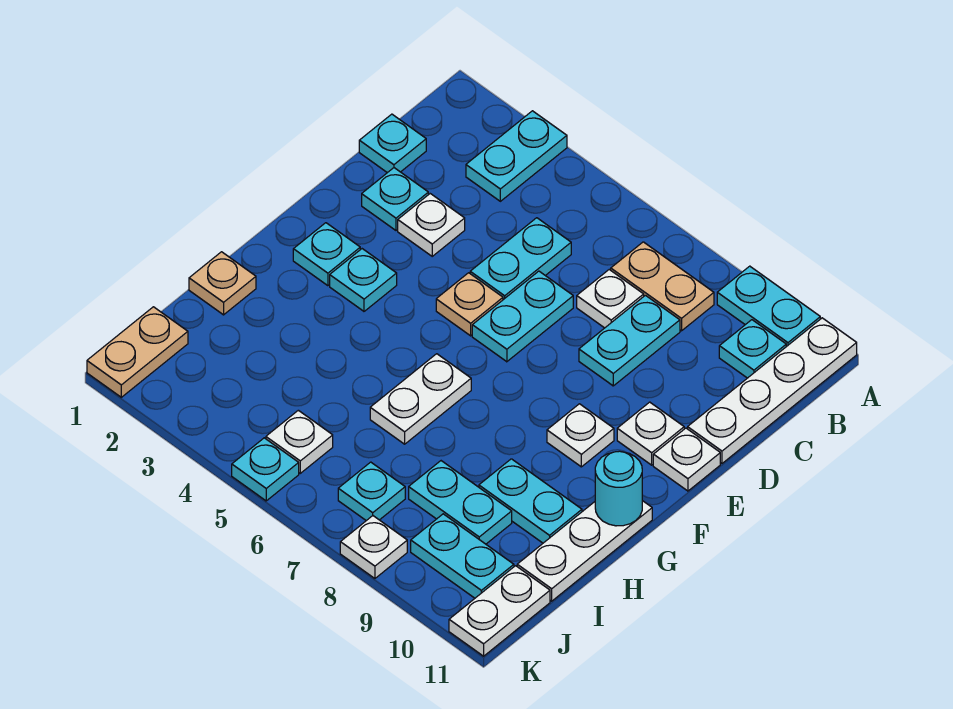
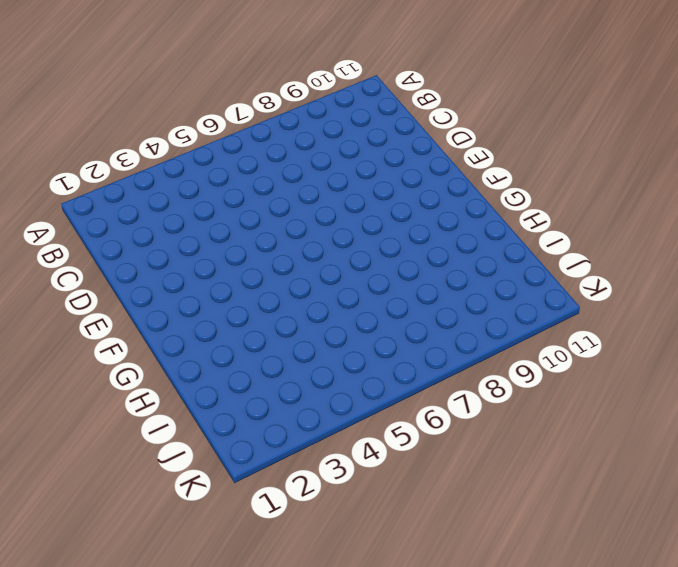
none -> cyan plate A3:B3 level 1
none -> cyan plate A9:A10 level 1
none -> white plate A11:D11 level 1
none -> tan plate B7:B8 level 1

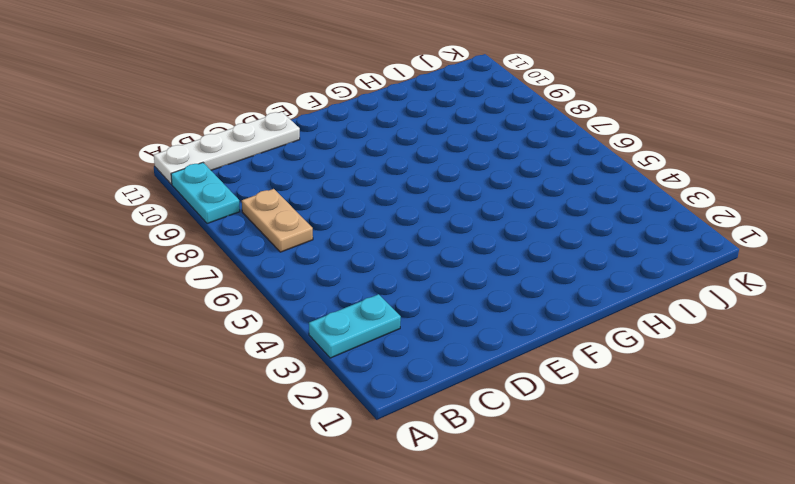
none -> cyan plate B10 level 1
none -> cyan plate C1 level 1
none -> cyan plate C5:D5 level 1
none -> white plate C7 level 1

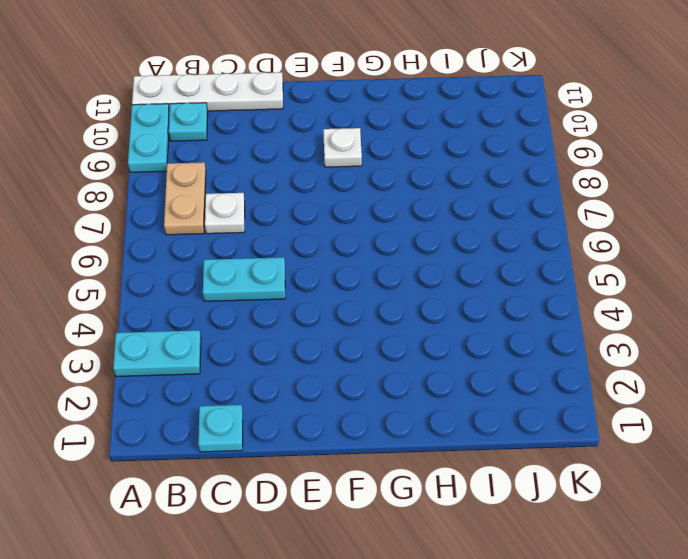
none -> cyan plate C8:D8 level 1
none -> cyan plate D2 level 1
none -> white plate D3 level 1
none -> cyan plate D6:E6 level 1

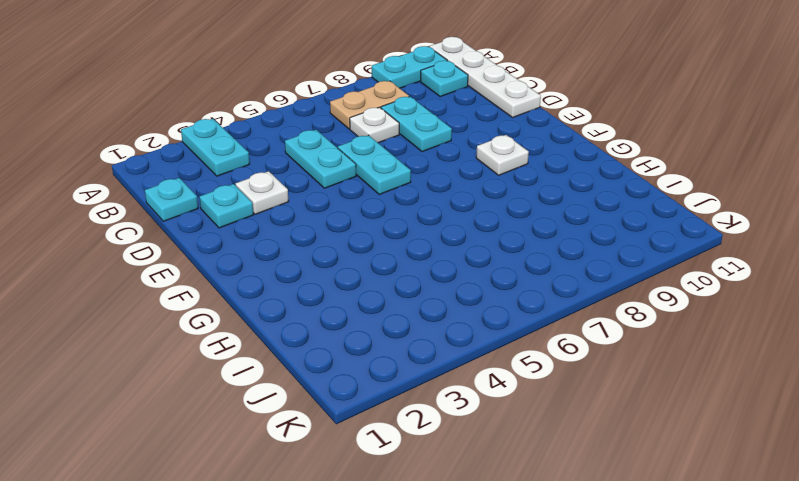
none -> tan plate E5 level 1
none -> white plate E10 level 1
none -> white plate E11 level 1
none -> cyan plate F2 level 1

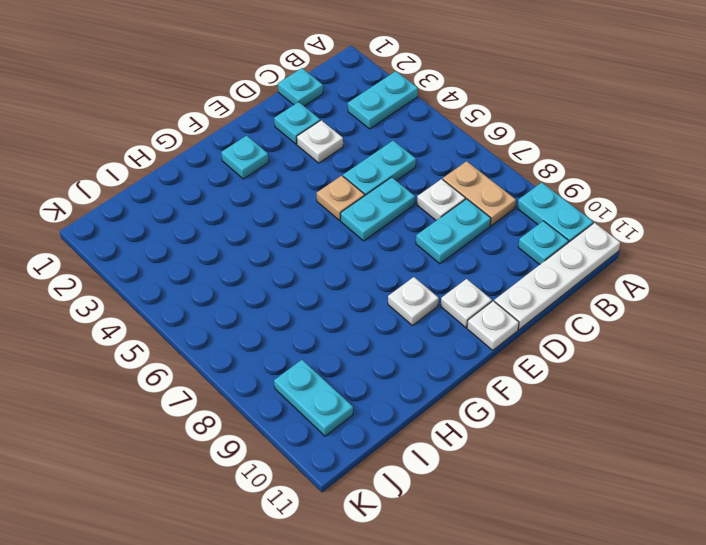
none -> cyan plate F3 level 1
none -> white plate G6:H6 level 1
none -> white plate G11:I11 level 1
none -> tan plate H1 level 1

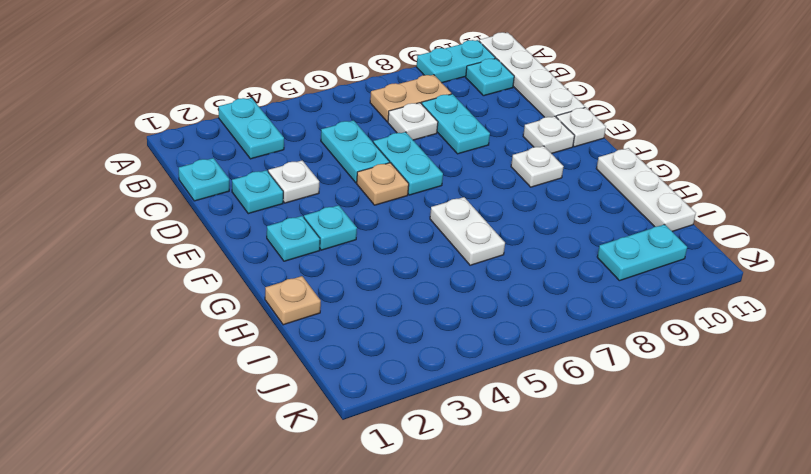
none -> cyan plate H9:H10 level 1
none -> cyan plate I8:I9 level 1
none -> tan plate J1:K1 level 1
none -> white plate J5 level 1

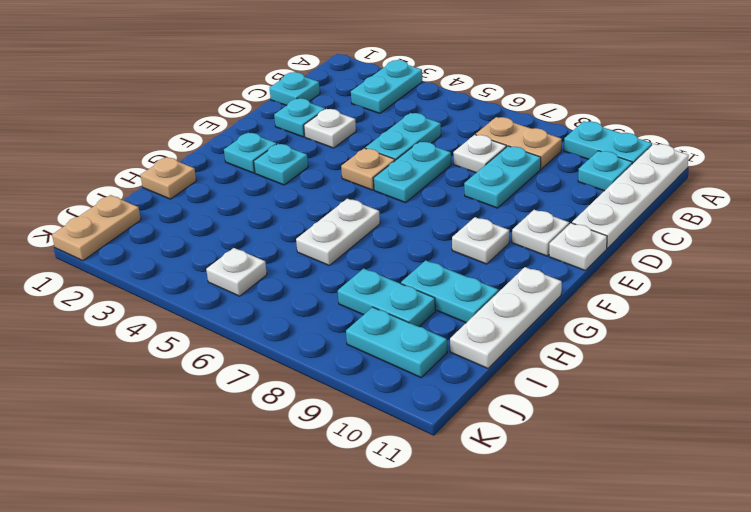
none -> cyan plate J7 level 1
none -> white plate J11:K11 level 1
none -> cyan plate K5 level 1
none -> white plate K8 level 1

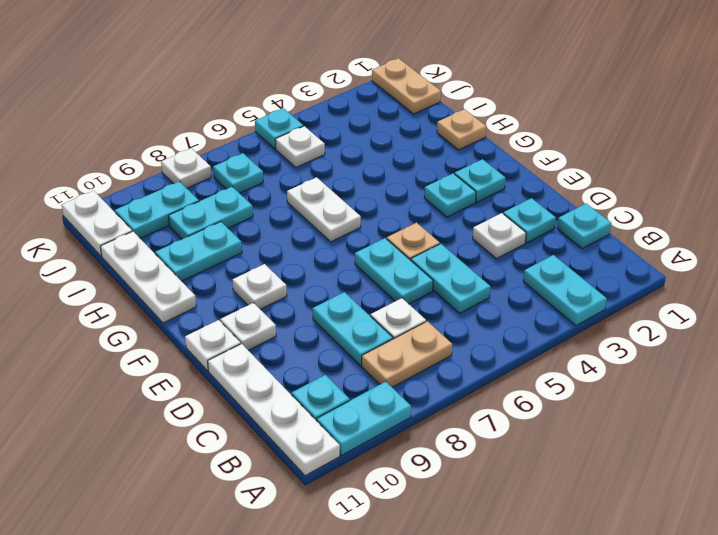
none -> cyan round brick G11 level 2

